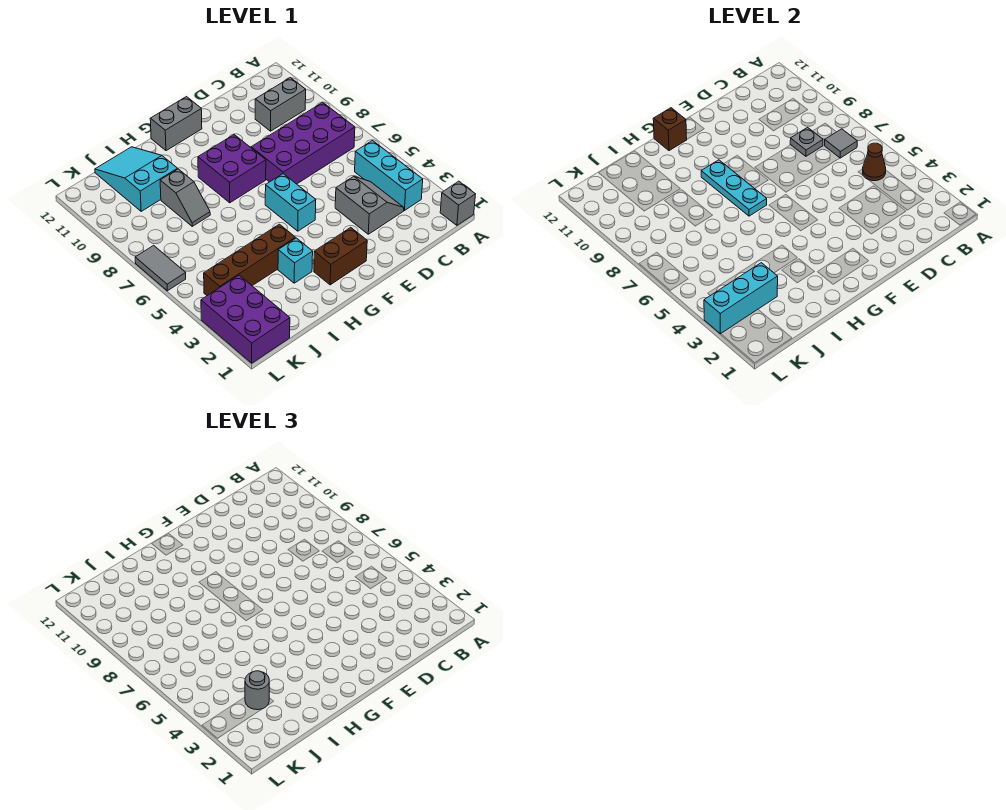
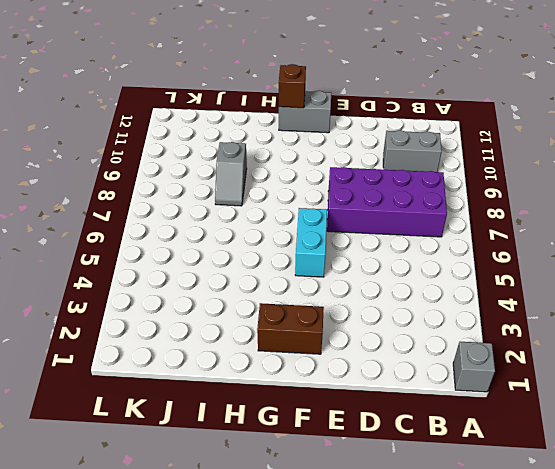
none -> cyan brick B3:B5 level 1
none -> grey slope C3:D4 level 1 top D
none -> purple brick F8:G9 level 1

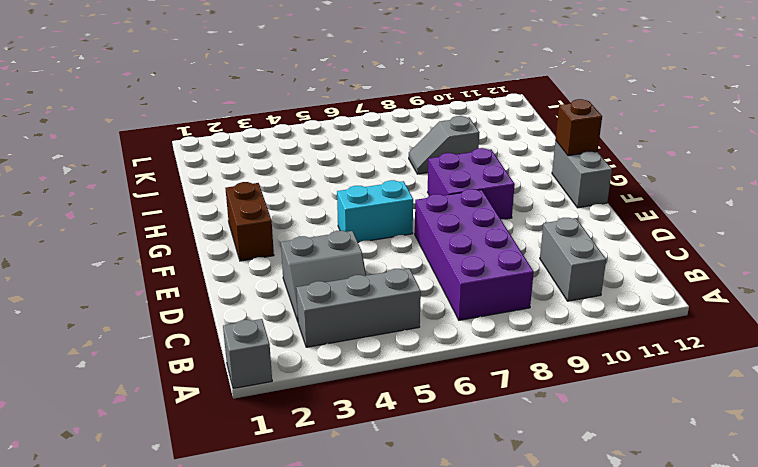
grey brick B3:B5 level 1 -> cyan brick B3:B5 level 1
none -> cyan brick H3 level 1
none -> brown brick H4:K4 level 1
none -> cyan slope I10:J12 level 1 top 10

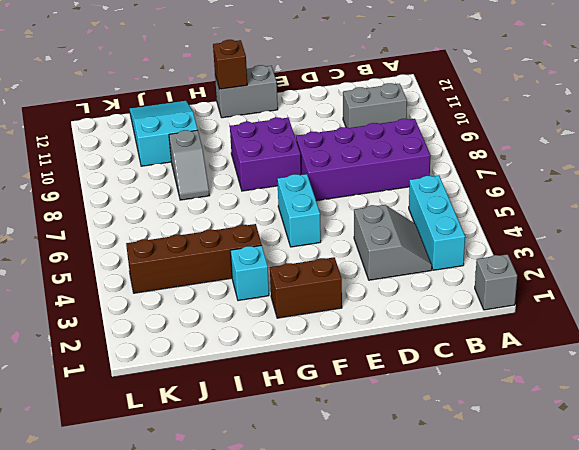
none -> purple brick K1:L3 level 1
none -> grey tile L6:L7 level 1
none -> brown cone B5 level 2

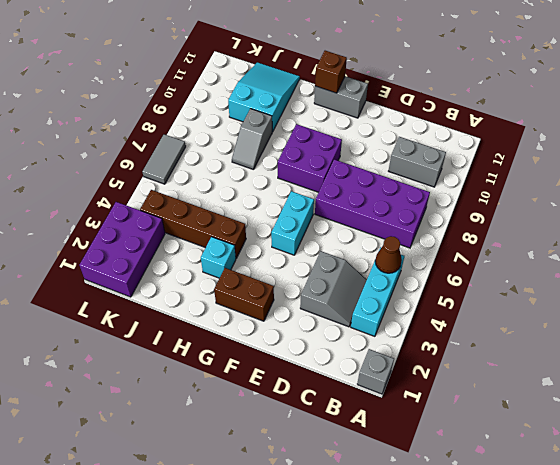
none -> grey tile B7 level 2
none -> grey plate C8 level 2
none -> cyan plate G7:G9 level 2

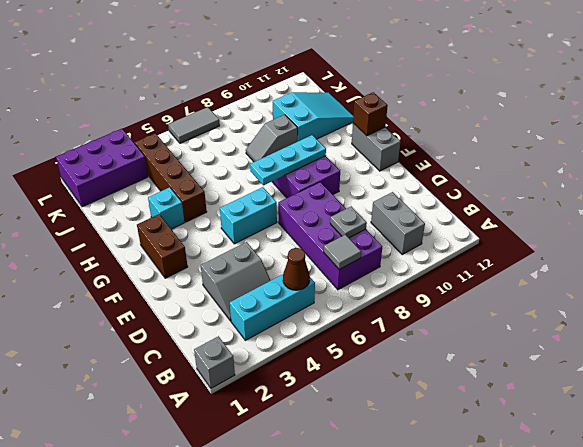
none -> cyan brick J3:L3 level 2
none -> grey round brick J3 level 3

